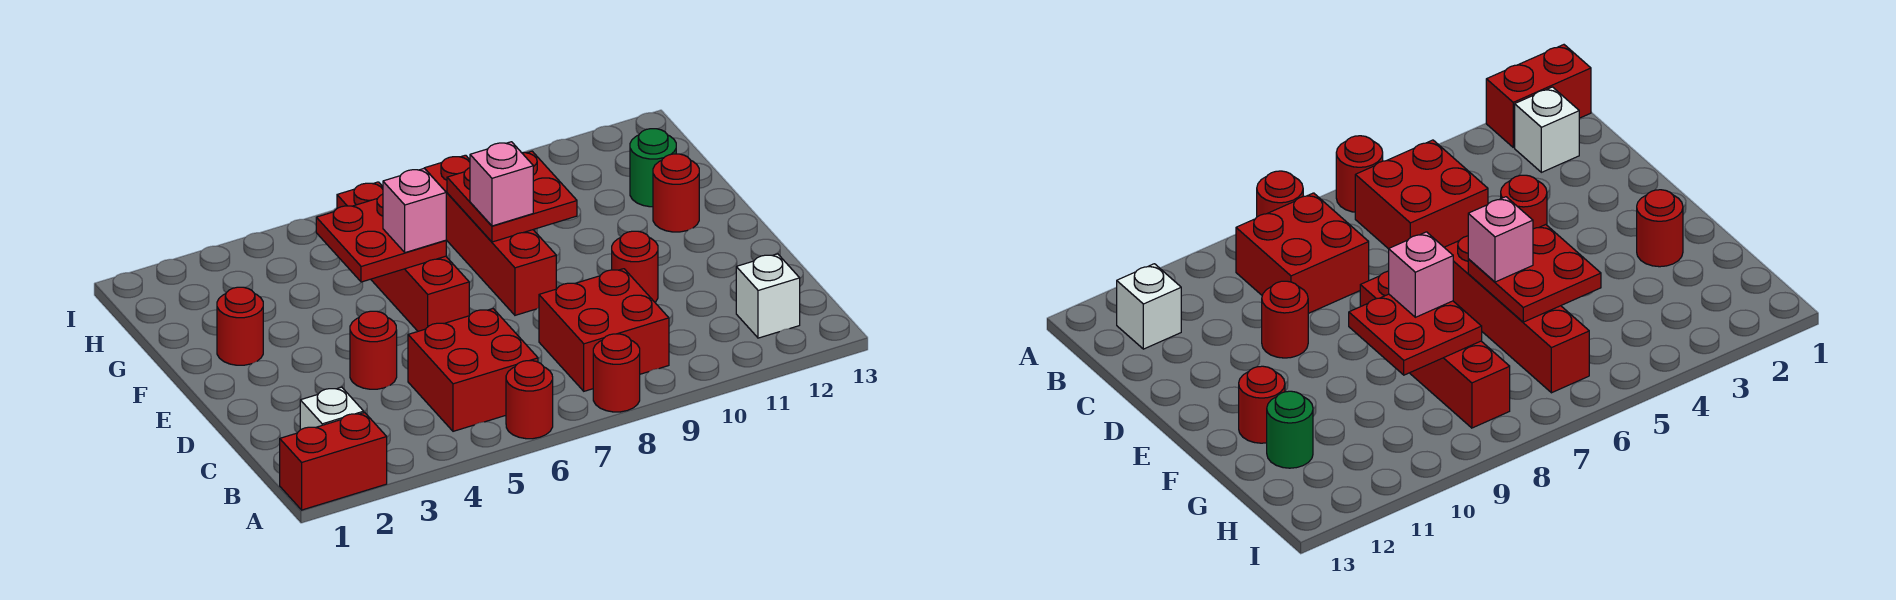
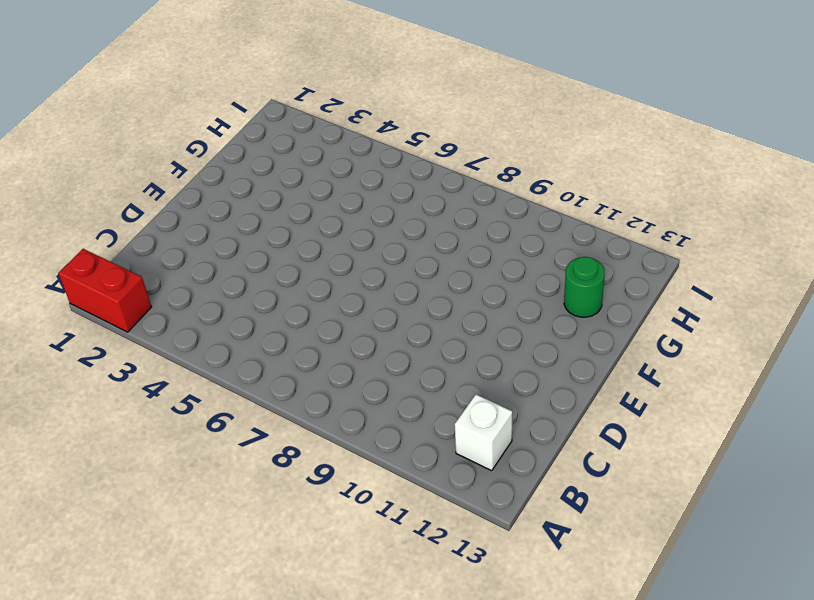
none -> red round brick A6 level 1
none -> red round brick A8 level 1
none -> white brick B2 level 1

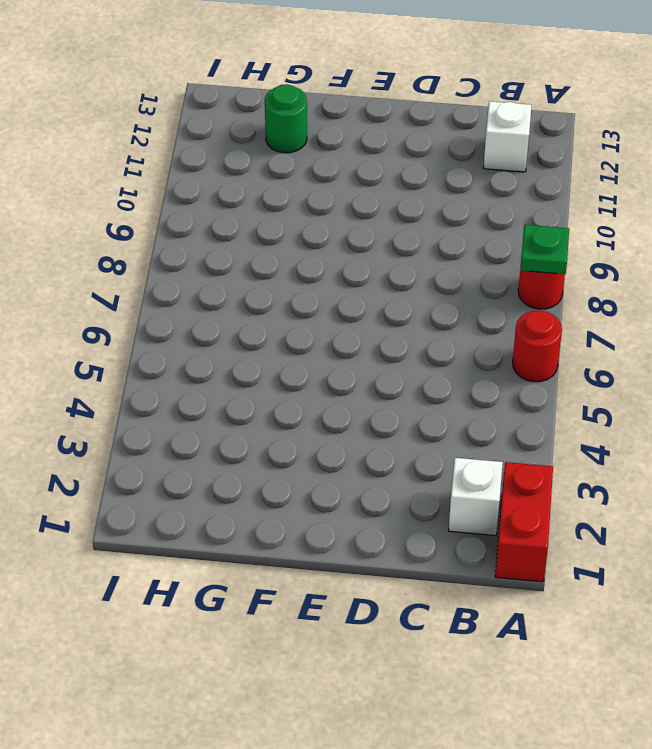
green plate A8 level 2 -> none
none -> red brick B5:C6 level 1
none -> red brick B8:C9 level 1
none -> red round brick D4 level 1

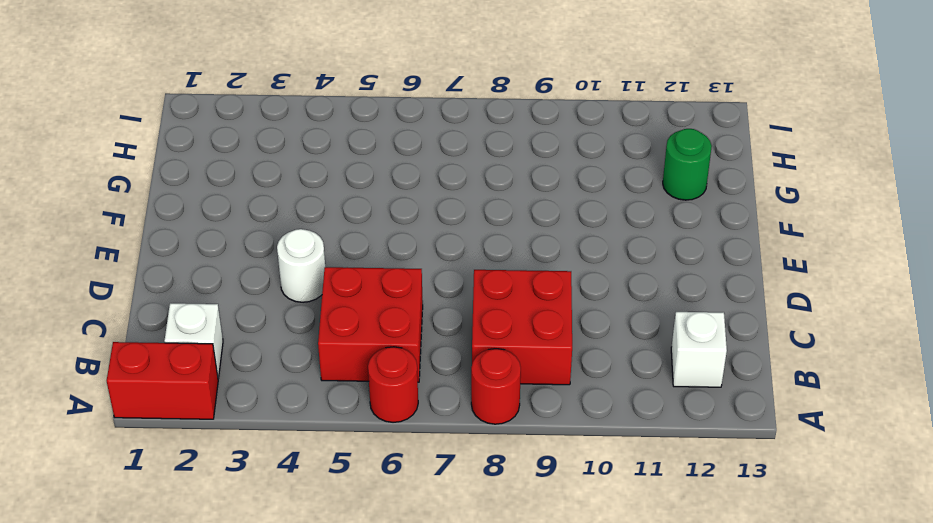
white round brick D4 level 1 -> red round brick D4 level 1
none -> red round brick D10 level 1
none -> red brick E6:H6 level 1
none -> red brick E8:H8 level 1

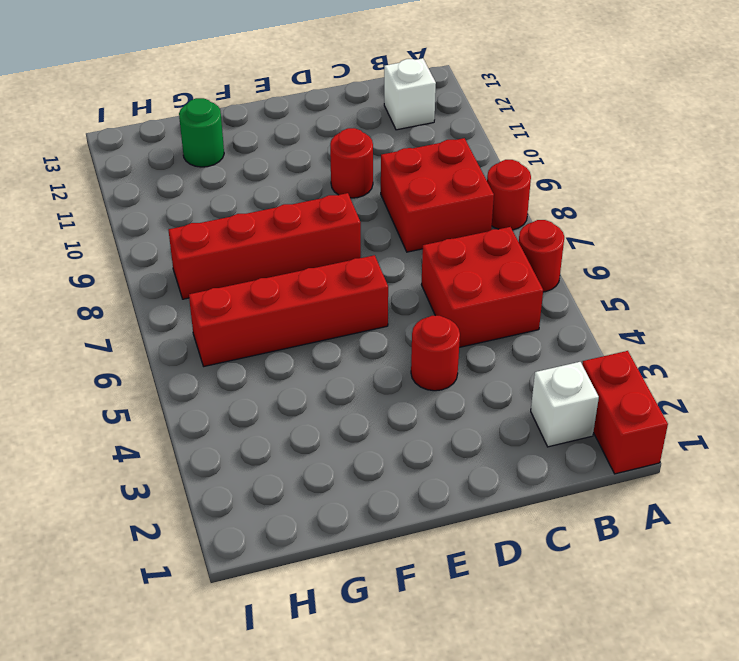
none -> red round brick F2 level 1
none -> red round brick F12 level 1
none -> red plate F5:G6 level 2

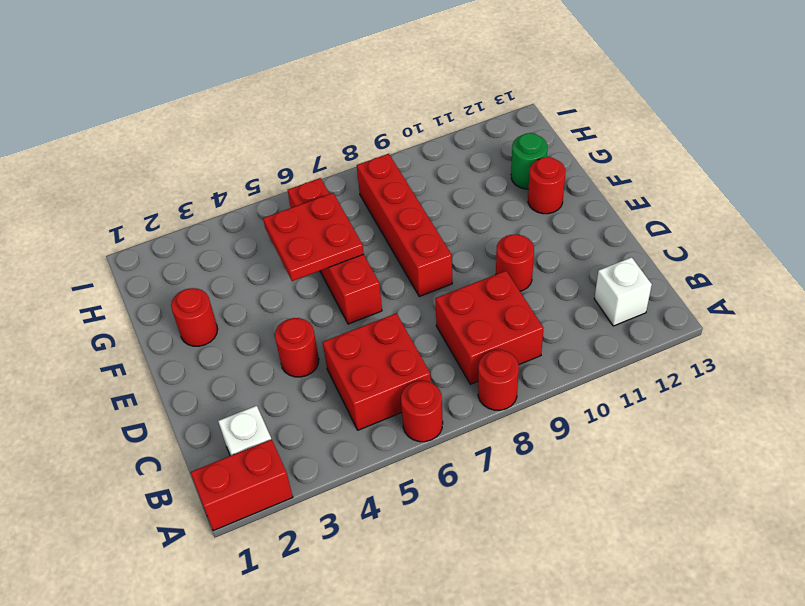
none -> red plate F8:G9 level 2
none -> pink brick F6 level 3
none -> pink brick F8 level 3

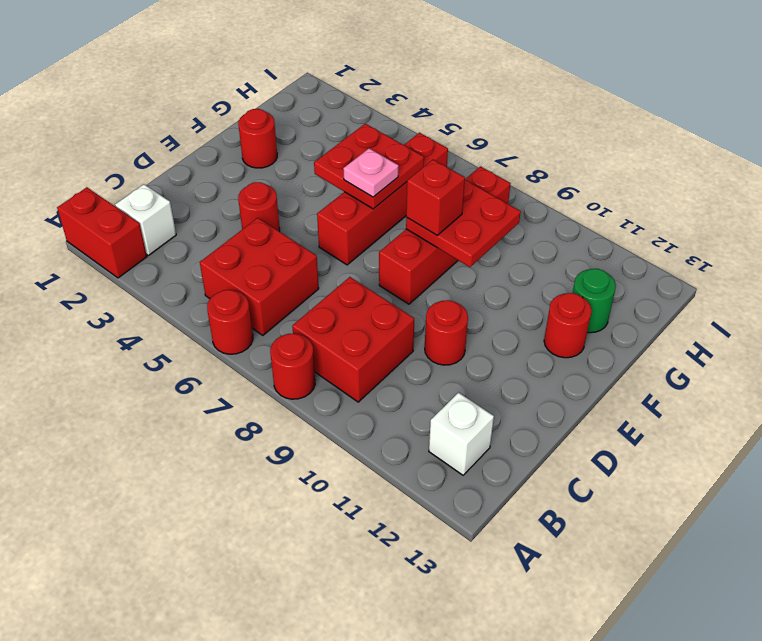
pink plate F6 level 3 -> pink brick F6 level 3
red brick F8 level 3 -> pink brick F8 level 3

